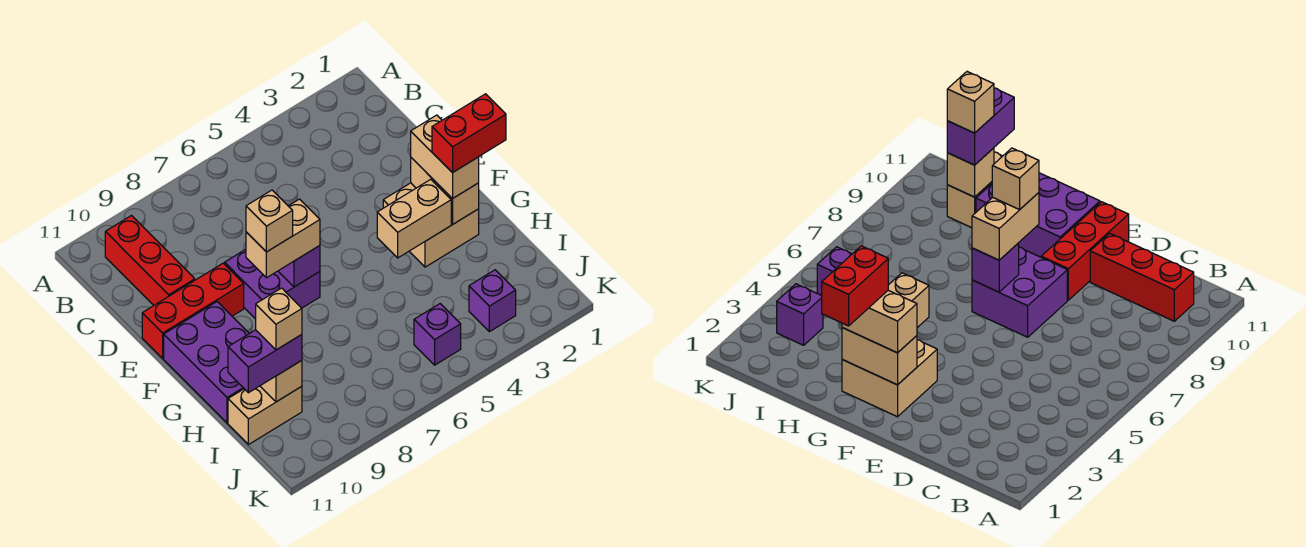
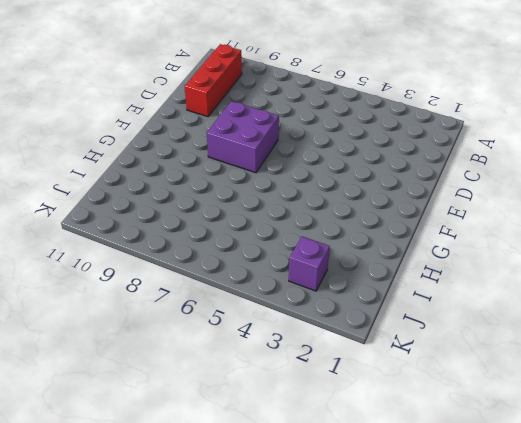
none -> red brick E9:E11 level 1
none -> tan brick F2:G3 level 1
none -> purple brick F10:H11 level 1

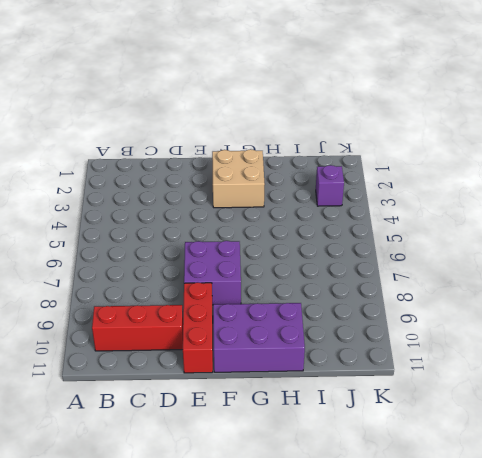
none -> tan brick I10:I11 level 1
none -> purple brick J5 level 1
none -> tan brick F2:G2 level 2

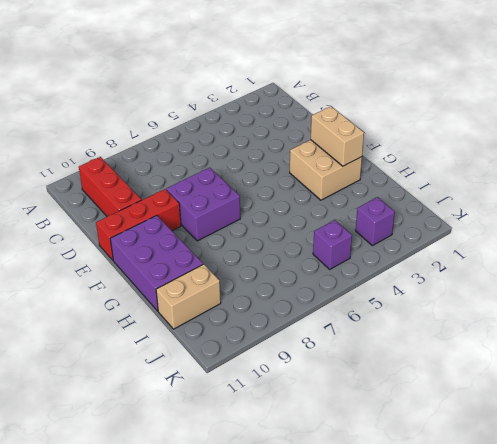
none -> purple brick F7 level 2
none -> tan brick G3:G4 level 2
none -> tan brick I10 level 2

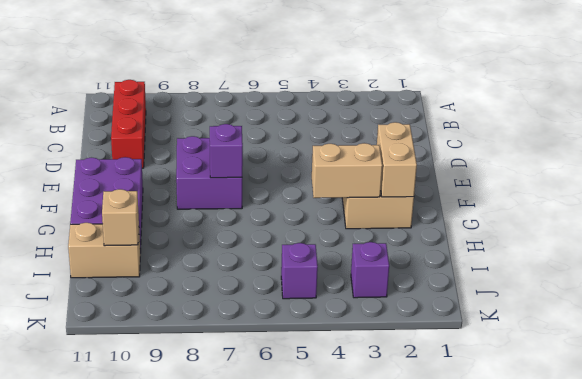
none -> red brick E9:E11 level 1
none -> tan brick F2:G2 level 3
none -> tan brick F7:F8 level 3

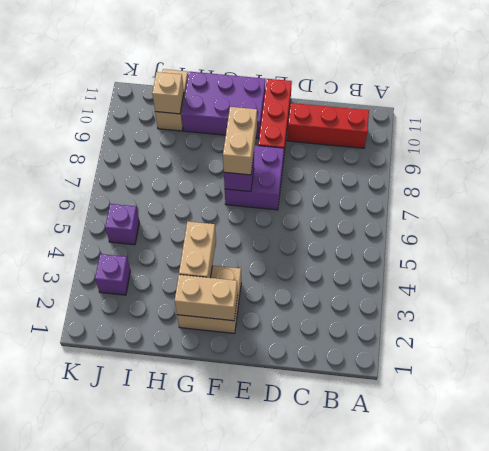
none -> tan brick F2:G2 level 3
none -> purple brick I10:I11 level 3
none -> tan brick F8 level 4

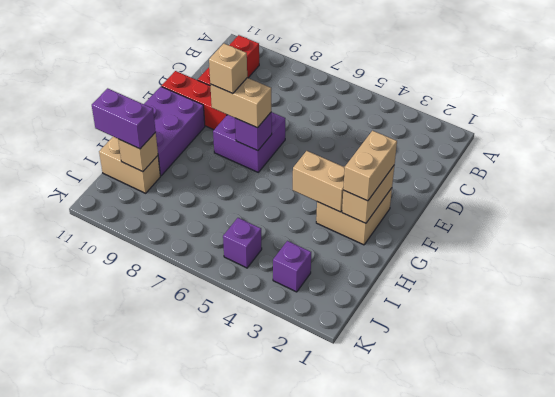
none -> red brick G1:G2 level 4
none -> tan brick I10 level 4

